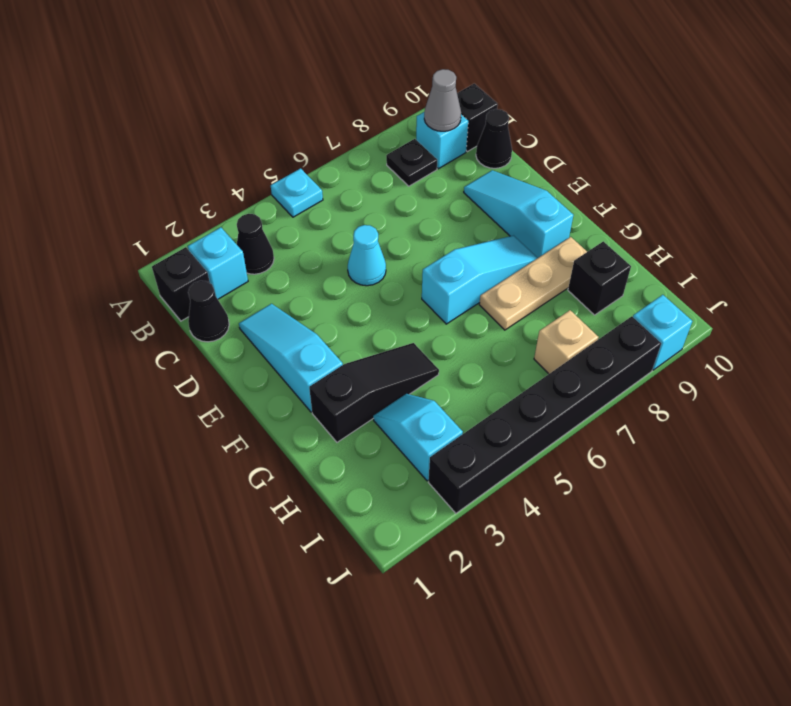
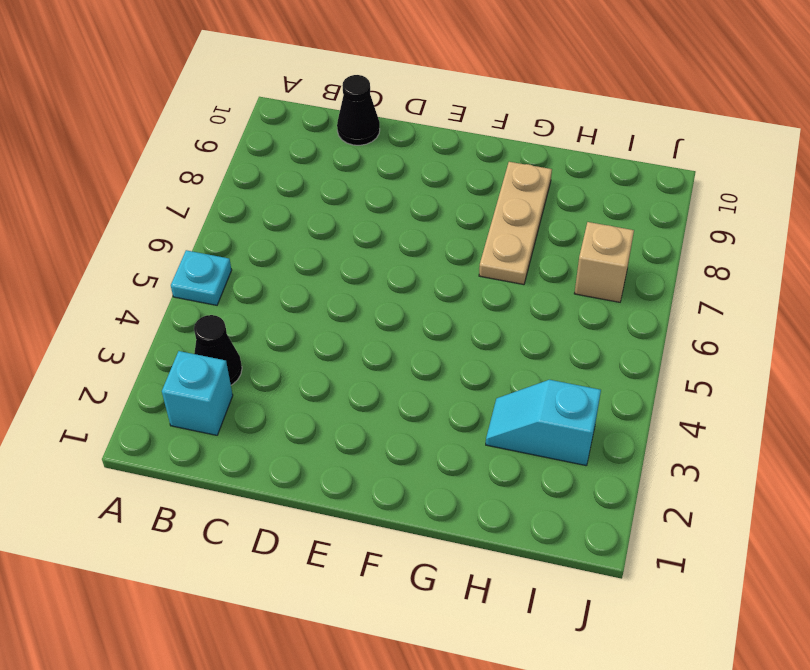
none -> black brick B1 level 1
none -> black plate B8 level 1
none -> cyan brick B9 level 1

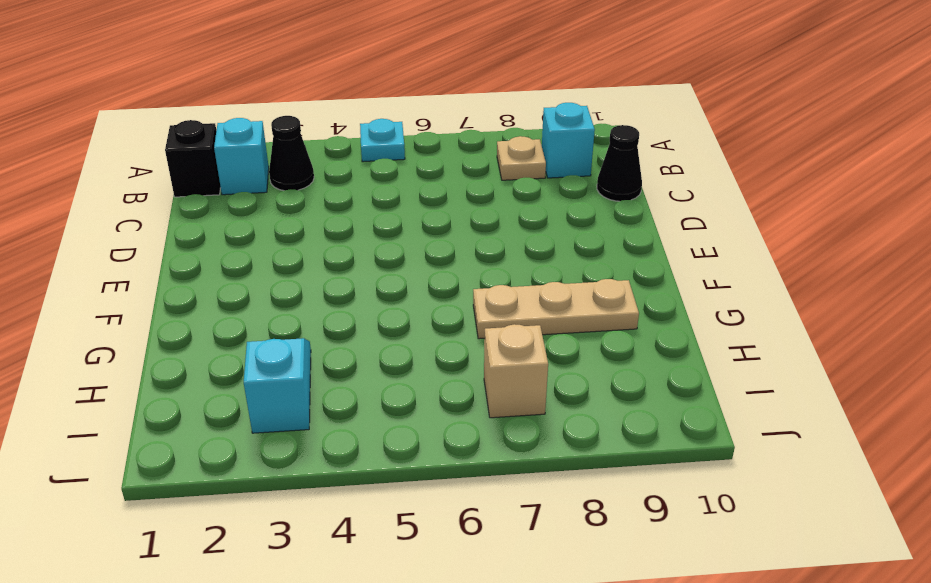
tan plate B8 level 1 -> black plate B8 level 1
none -> black brick B10 level 1
none -> black cone C1 level 1
none -> cyan slope D2:F2 level 1 top F

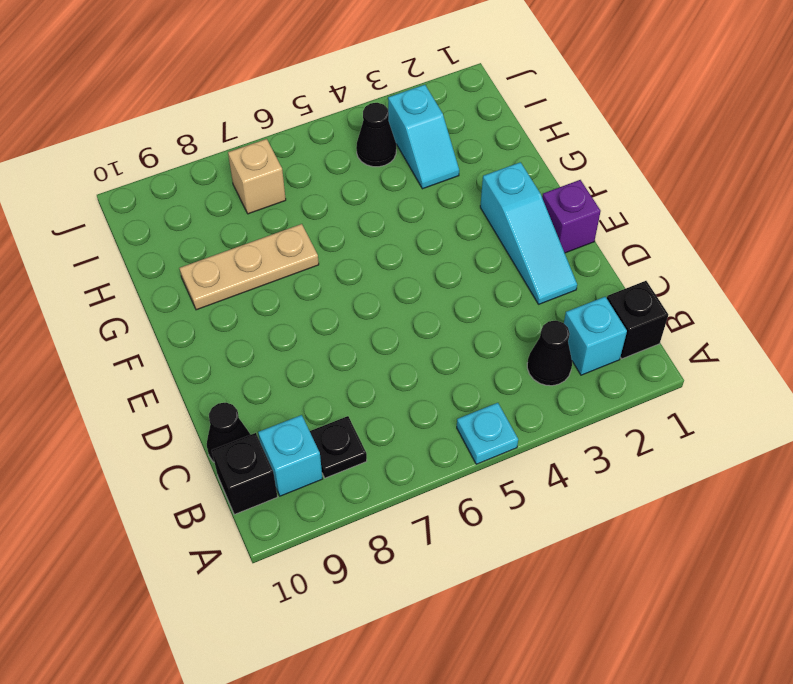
purple brick E1 level 1 -> none
black cone I4 level 1 -> black cone C1 level 1
none -> cyan cone D5 level 1
none -> cyan slope D9:F9 level 1 top F
none -> cyan slope F6:F8 level 1 top 6

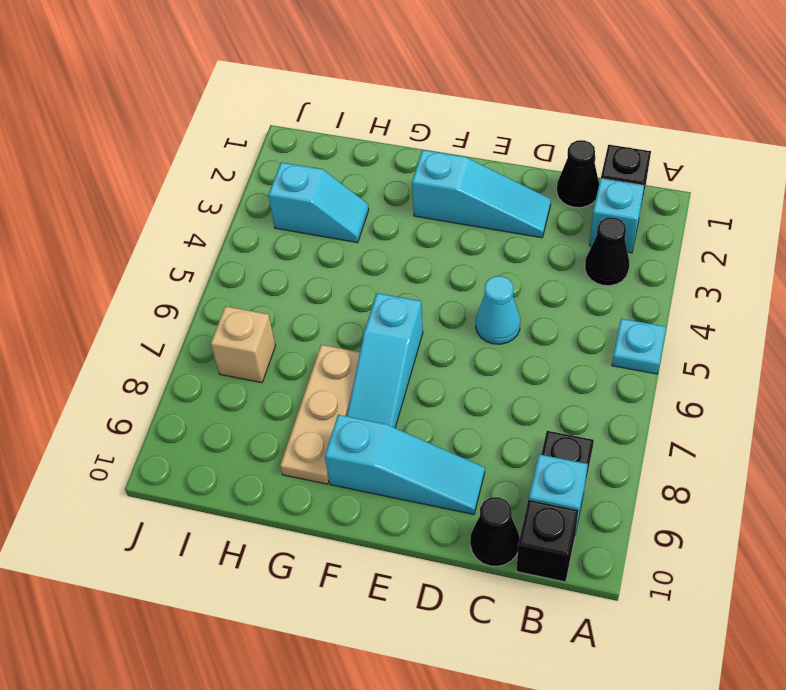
none -> black slope G2:G4 level 1 top 2
none -> black brick H9 level 1
none -> black brick J3:J8 level 1

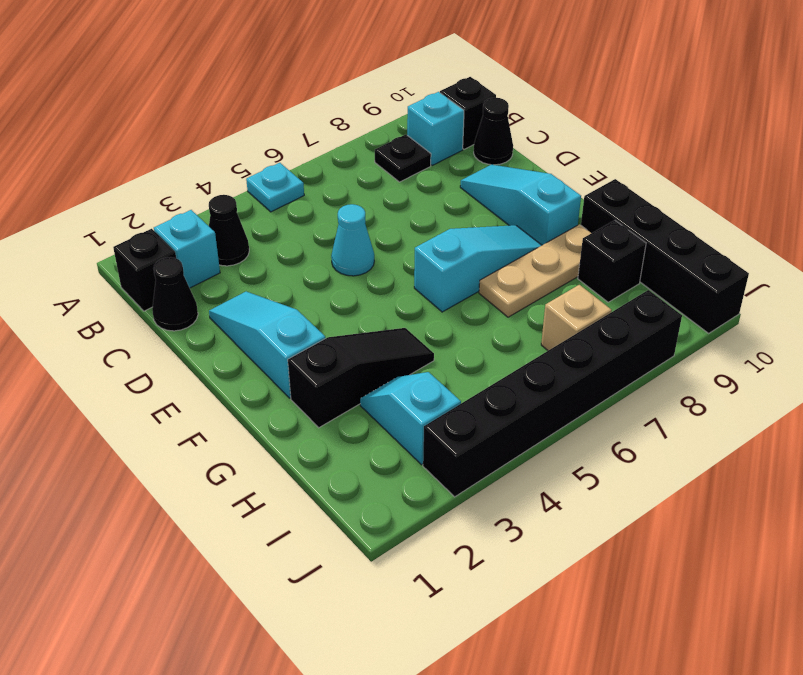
black brick G10:J10 level 1 -> none
none -> cyan brick J9 level 1
none -> grey cone B9 level 2

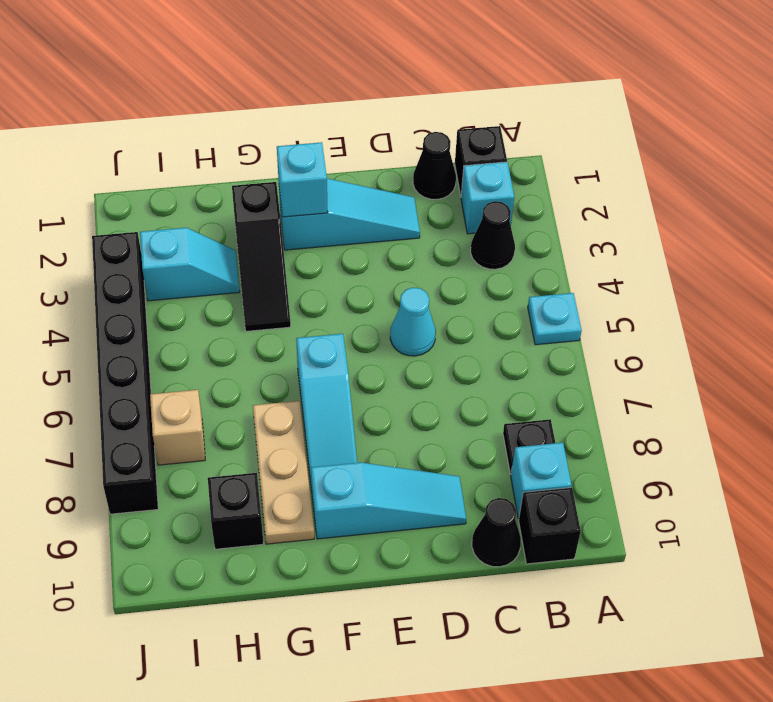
cyan brick F2 level 2 -> cyan brick J9 level 1
none -> grey cone B9 level 2

